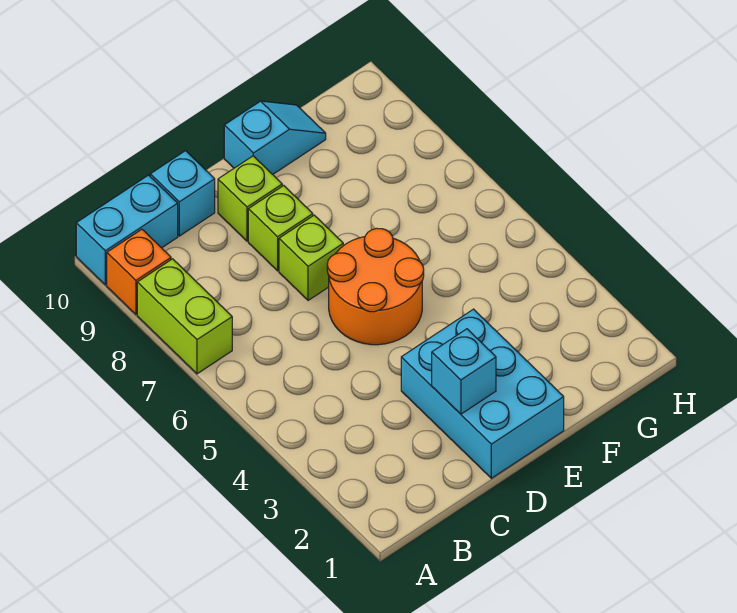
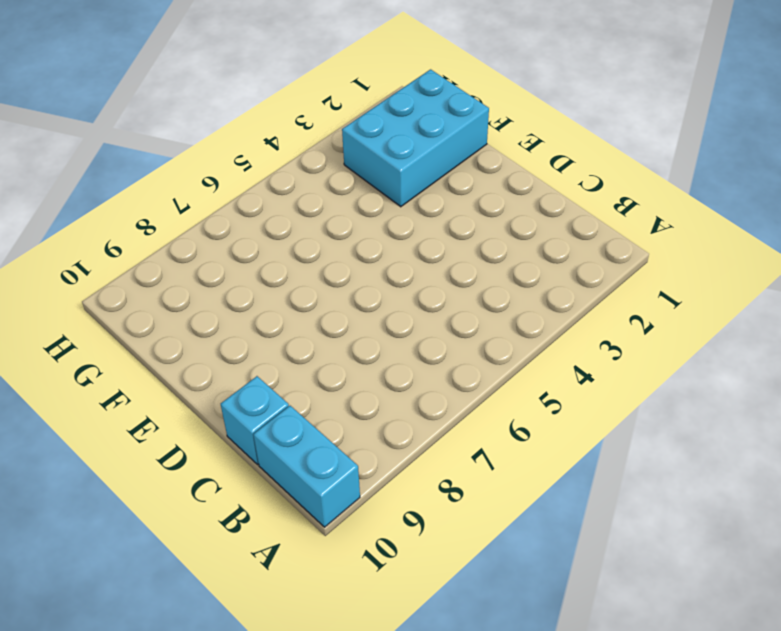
cyan brick F1:G3 level 1 -> cyan brick D1:E3 level 1
none -> lime brick A7:A8 level 1
none -> orange brick A9 level 1

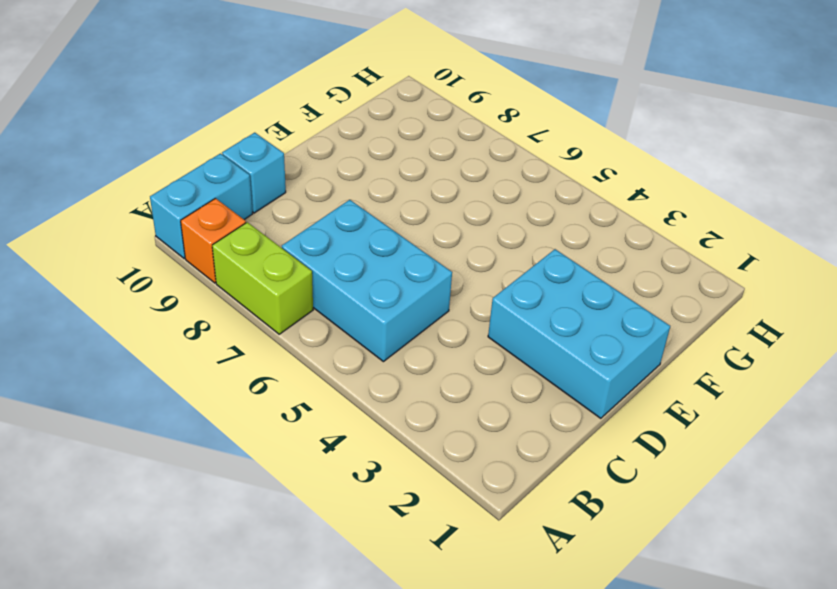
cyan brick B5:C7 level 1 -> none
none -> orange round brick D5:E6 level 1
none -> lime brick D7 level 1

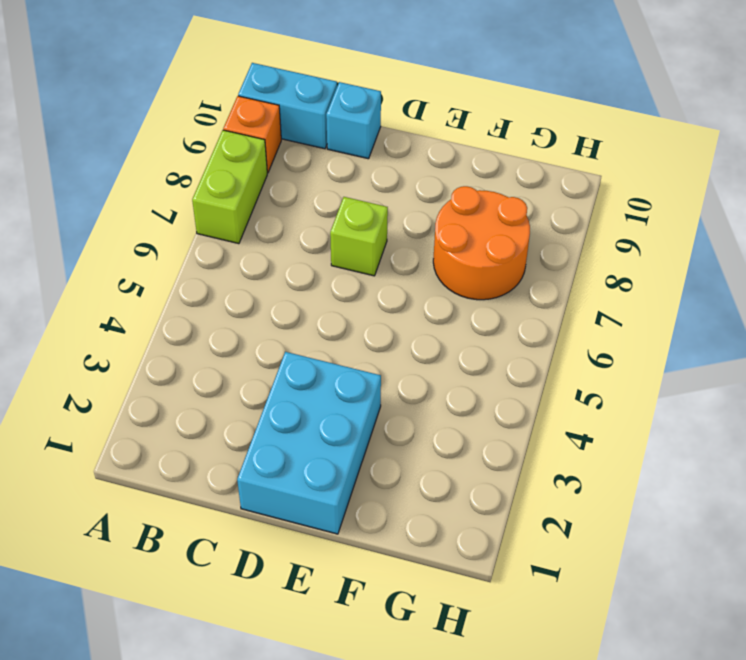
orange round brick F7:G8 level 1 -> orange round brick D5:E6 level 1
none -> lime brick D8 level 1
none -> lime brick D9 level 1

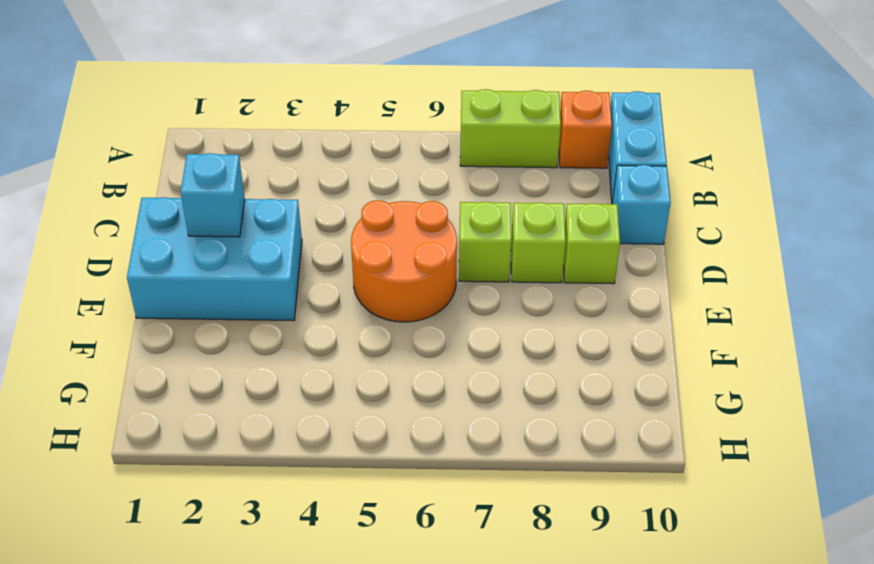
none -> cyan slope E10:F10 level 1 top E

